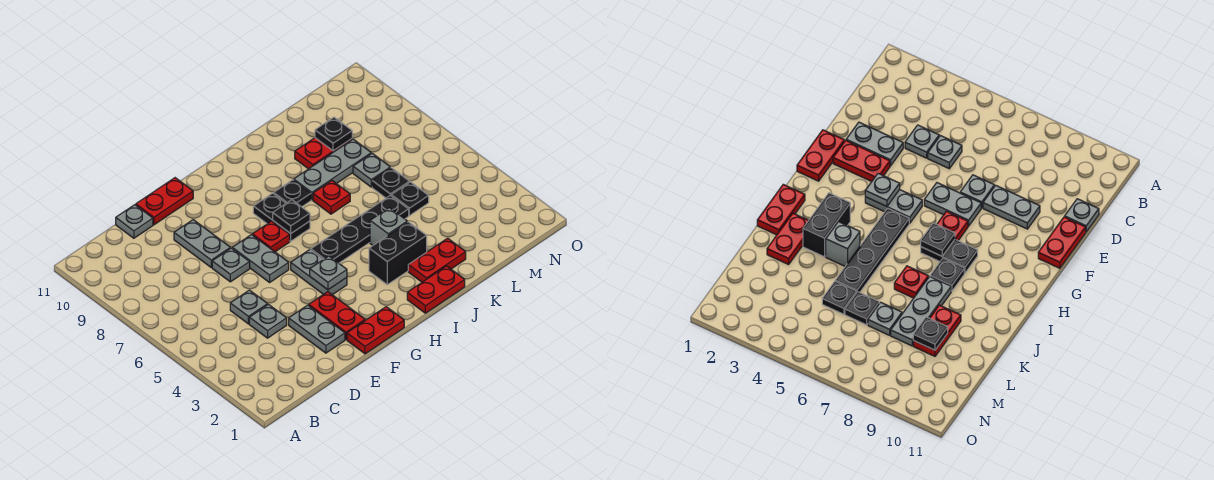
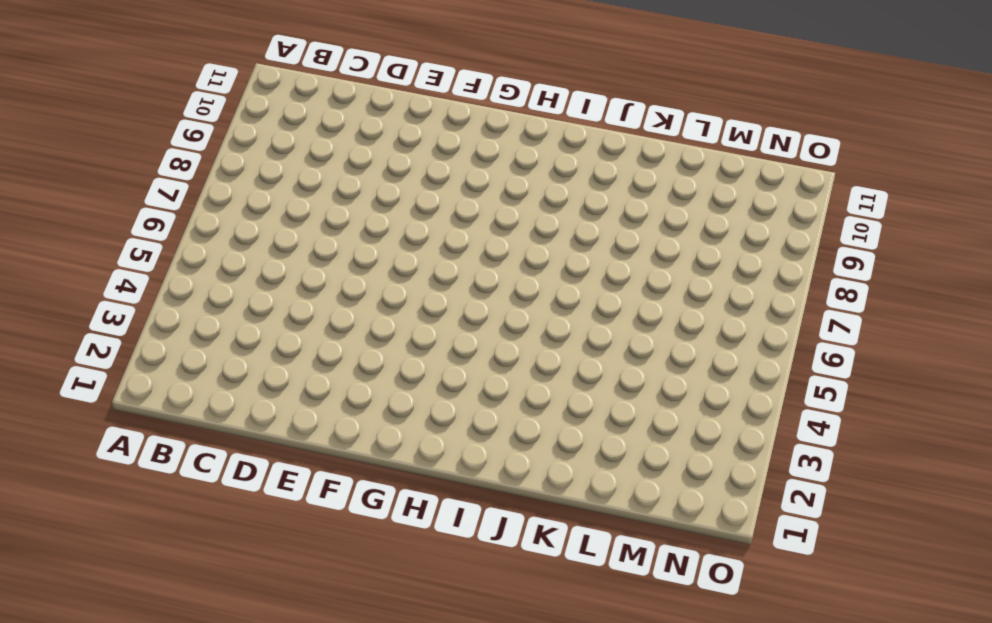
none -> grey plate D4 level 1
none -> grey plate D5 level 1
none -> grey plate D11 level 1

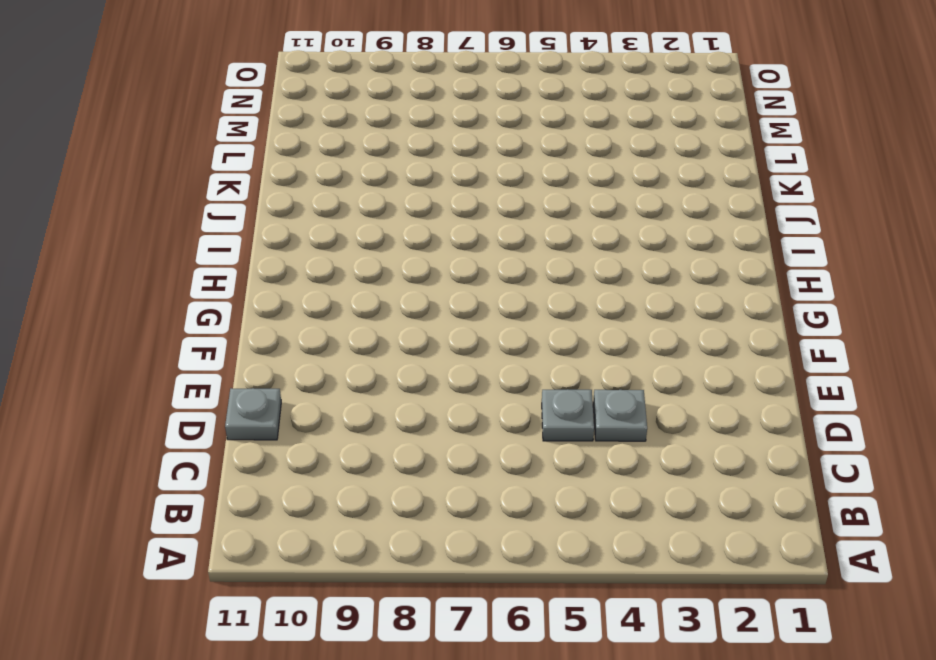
none -> grey plate E2:E3 level 1
none -> grey plate E7 level 1
none -> grey plate E8:E9 level 1

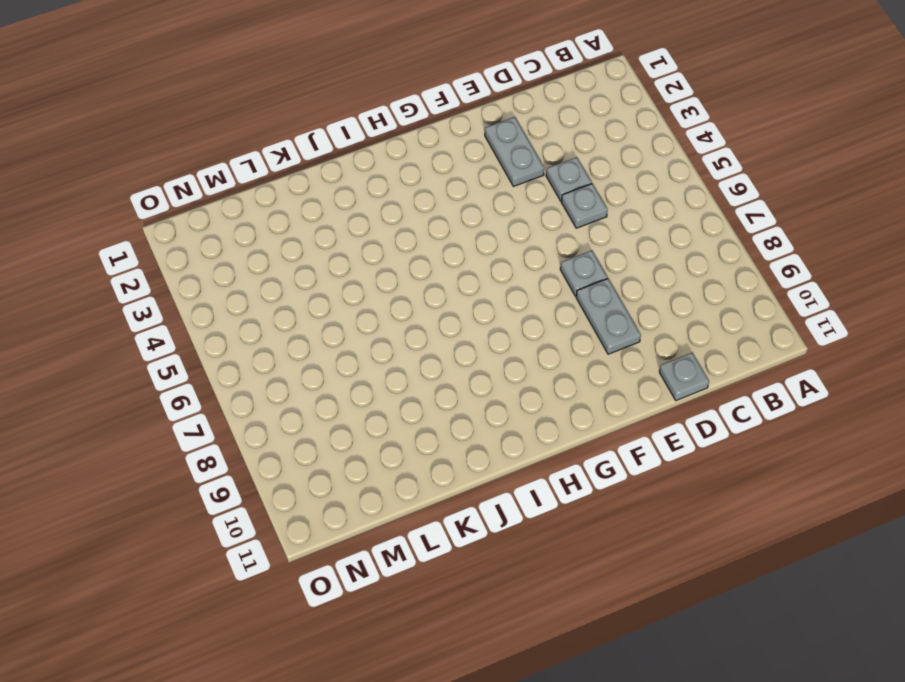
none -> red plate E11:F11 level 1
none -> red plate F1:G1 level 1
none -> red plate F2:F3 level 1

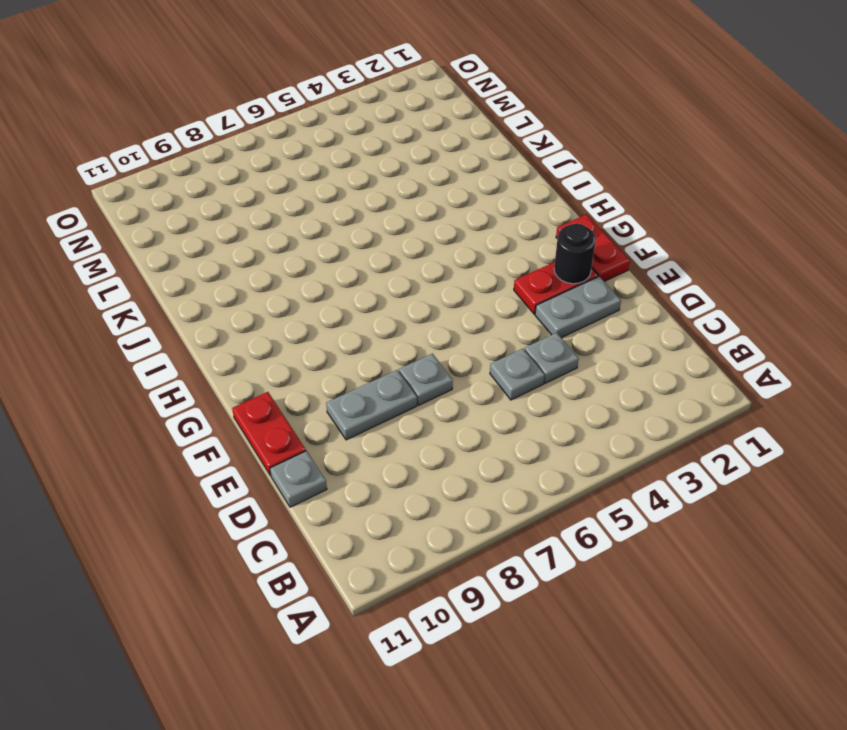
black round brick F2 level 2 -> none
none -> grey plate F6:F7 level 1
none -> grey plate G4:G5 level 1
none -> red plate G7 level 1

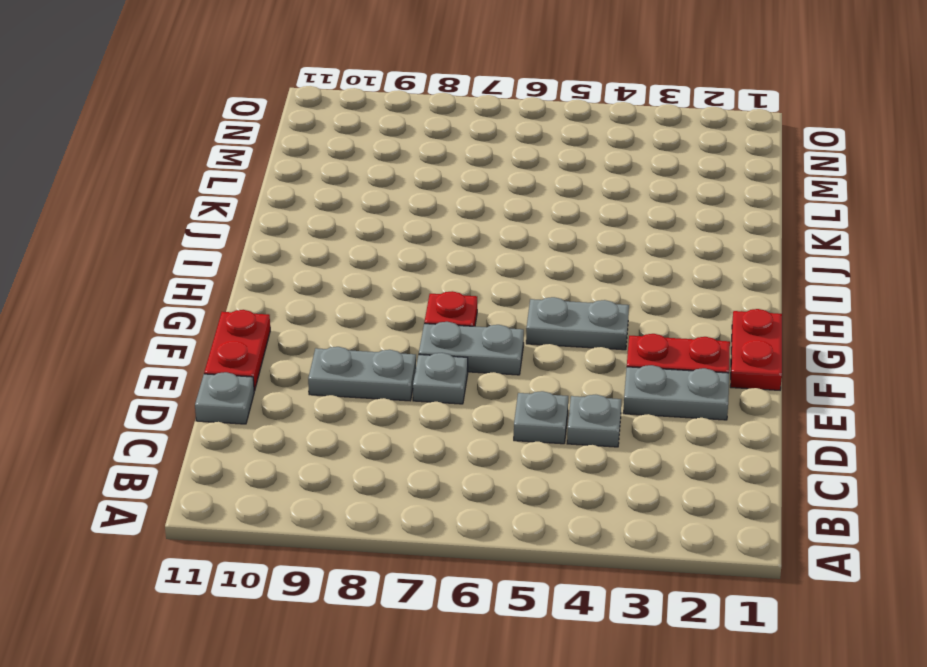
none -> black plate H5:K5 level 1
none -> black plate H7:H8 level 1
none -> red plate I1:J1 level 1

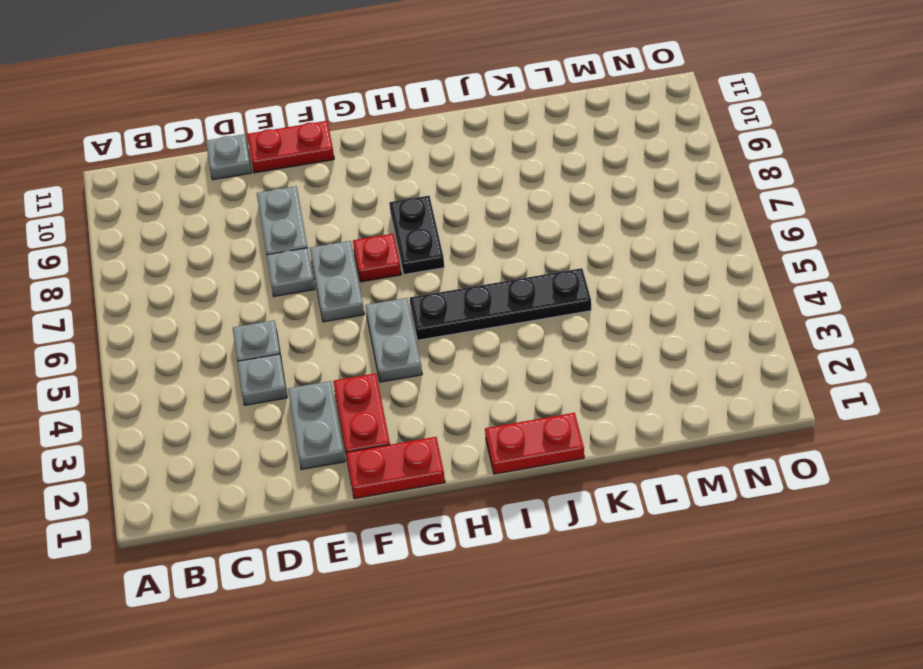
none -> black brick I3:J3 level 1
none -> black plate I8 level 1
none -> red plate J2:K2 level 1

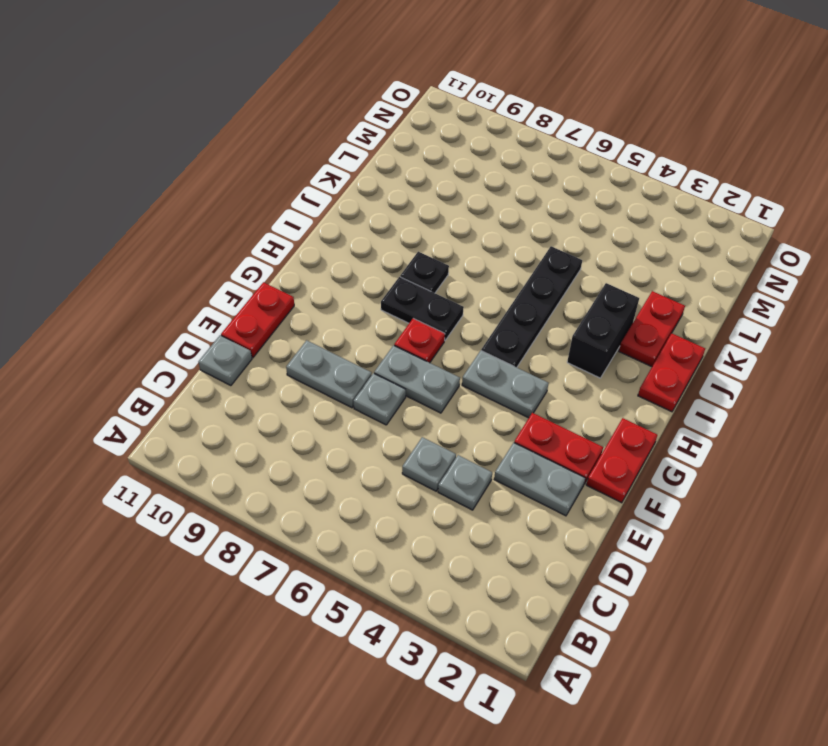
none -> grey brick J4 level 1
none -> red plate J7 level 1
none -> grey plate J8:L8 level 1

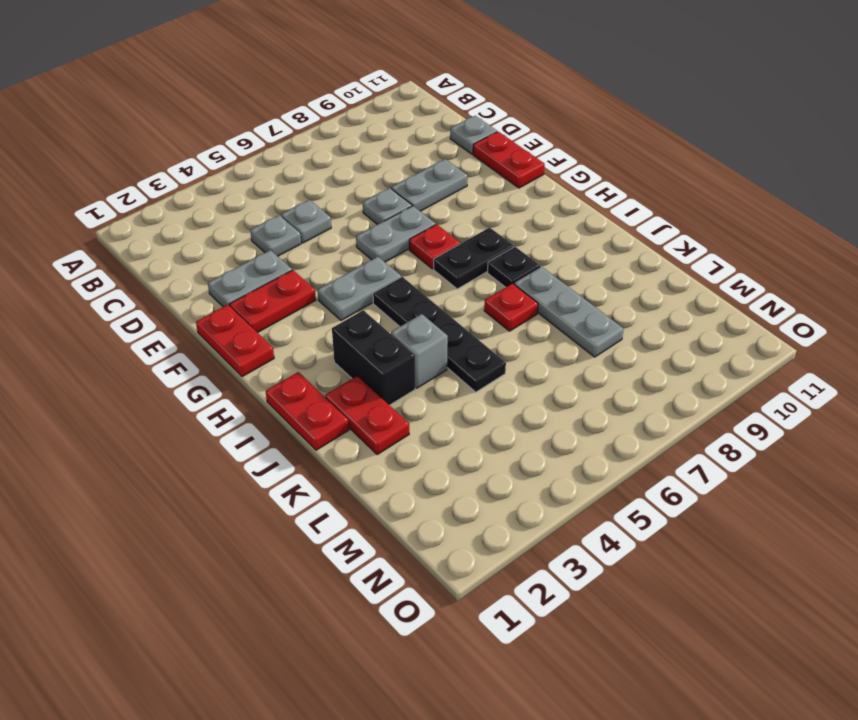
none -> red plate K9:L9 level 1
none -> black plate L5 level 1
none -> black plate L6 level 1

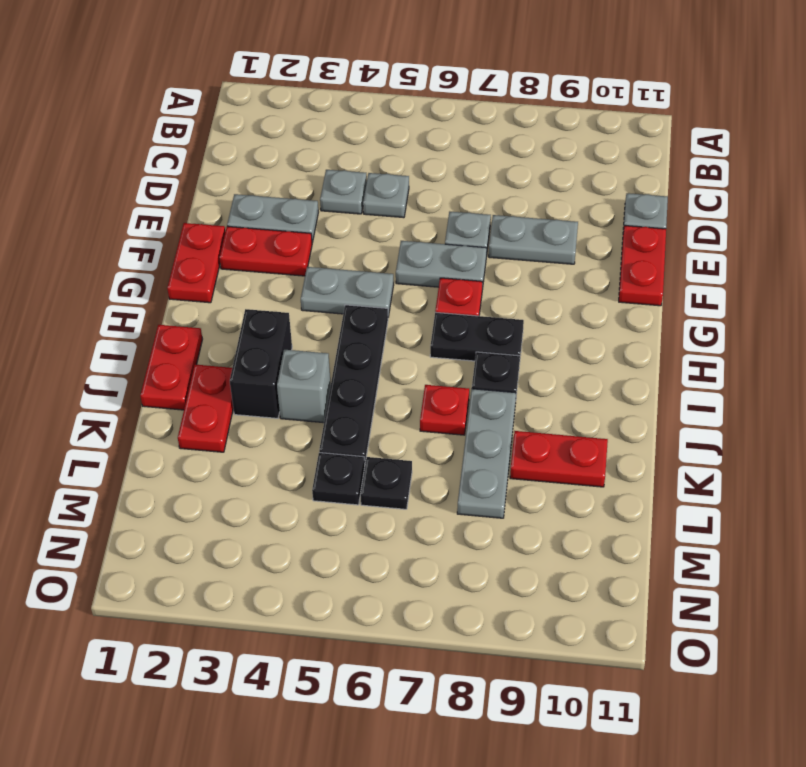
red plate K9:K10 level 1 -> red plate K9:L9 level 1
none -> grey plate L7 level 1
none -> grey plate G4 level 2
none -> black plate H7 level 2

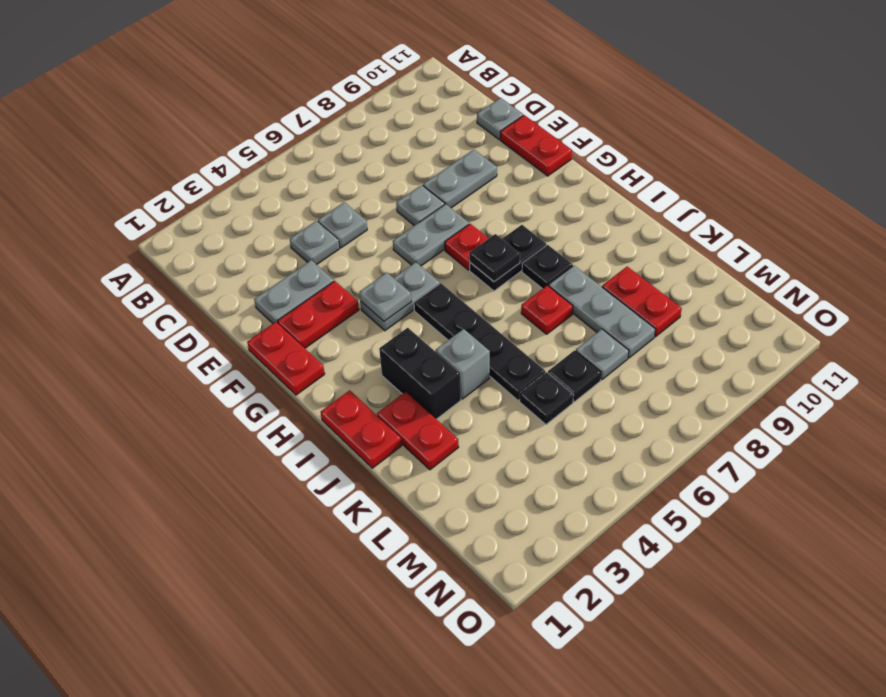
none -> black plate L9 level 2

